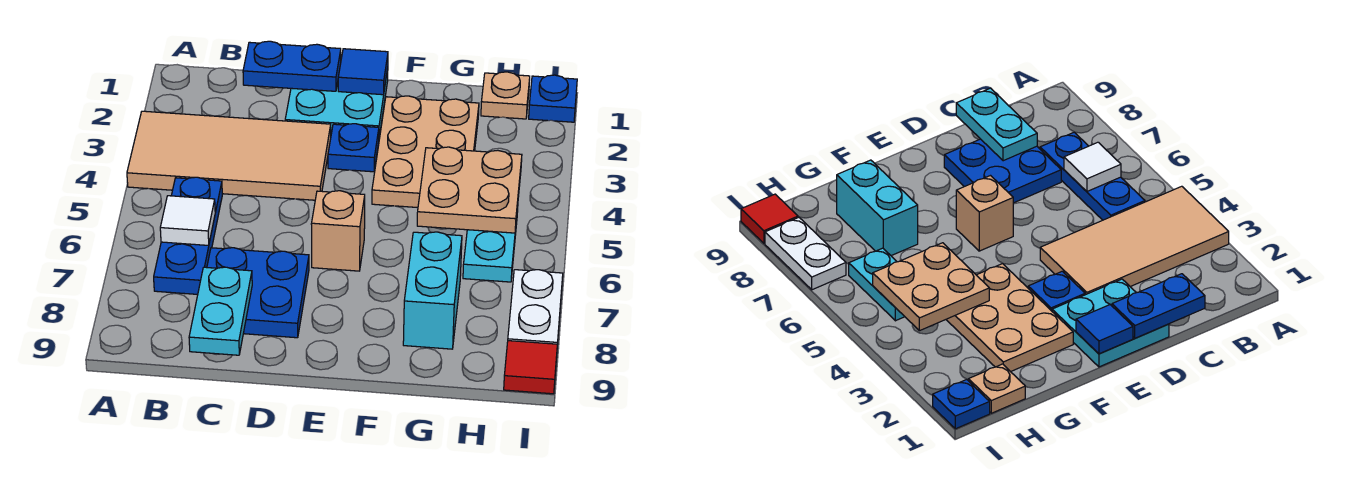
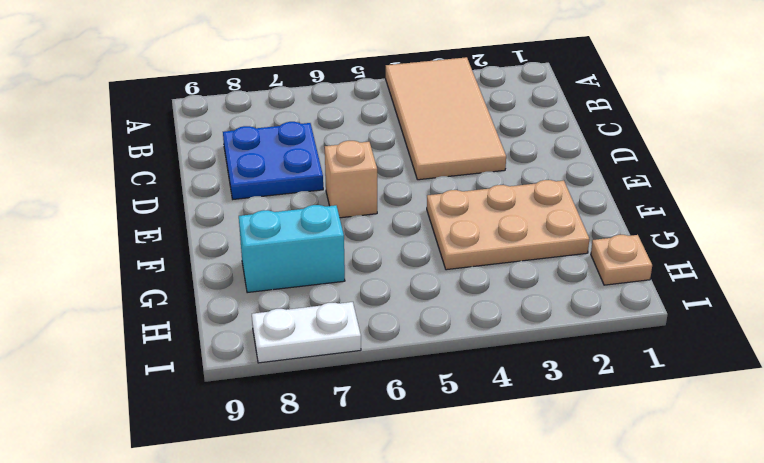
none -> blue plate B5:B7 level 1
none -> cyan plate D1:E2 level 1
none -> blue plate E3 level 1

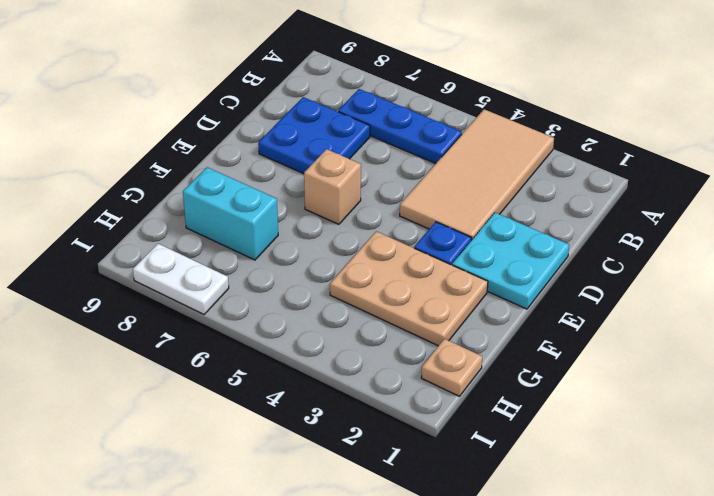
none -> cyan plate H5:H6 level 1
none -> blue plate I1 level 1
none -> red tile I9 level 1

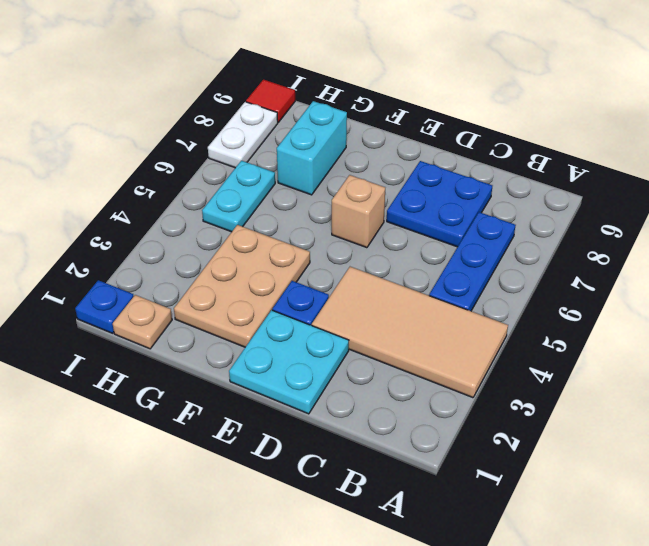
none -> white tile B6 level 2
none -> blue plate C1:D1 level 2
none -> cyan plate C8:C9 level 2

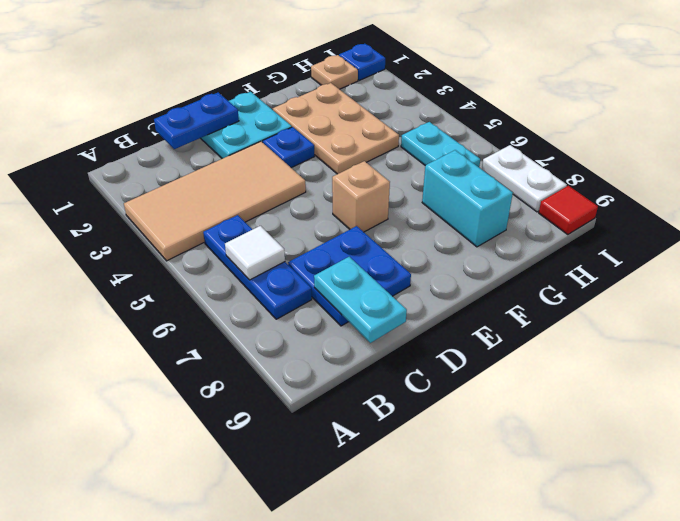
none -> blue tile E1 level 2
none -> tan plate G4:H5 level 2

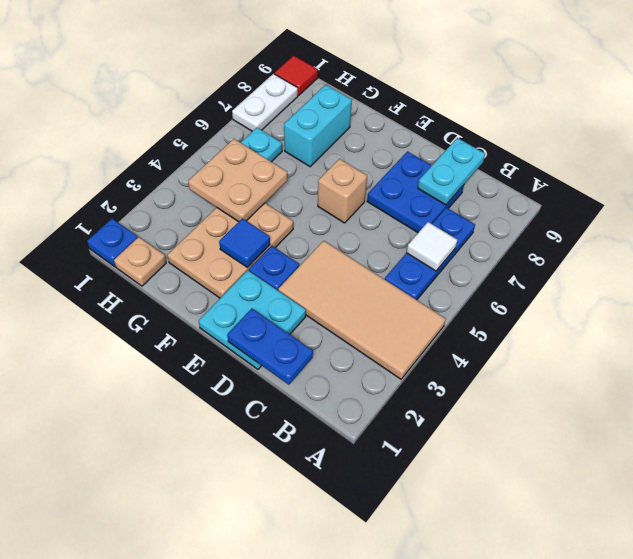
blue tile F3 level 2 -> blue tile E1 level 2

